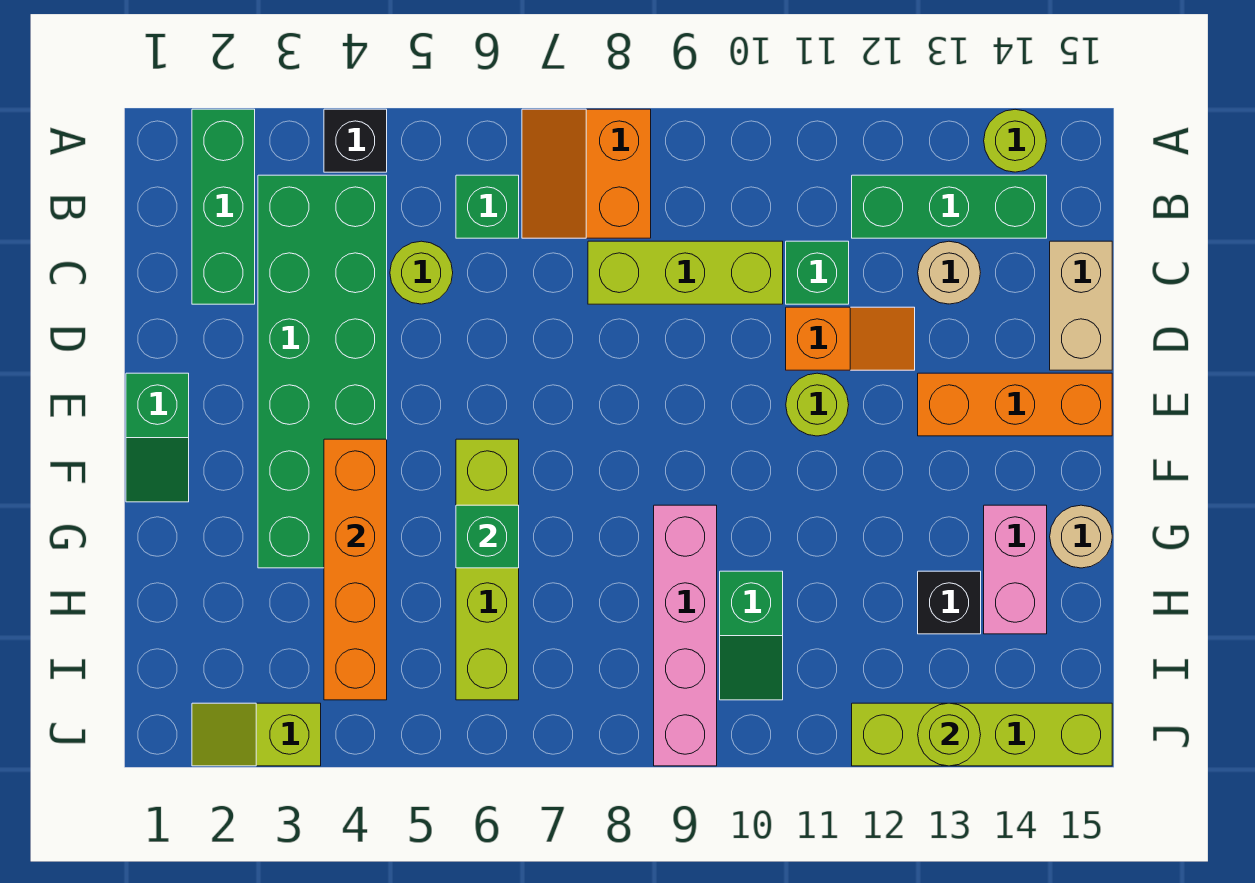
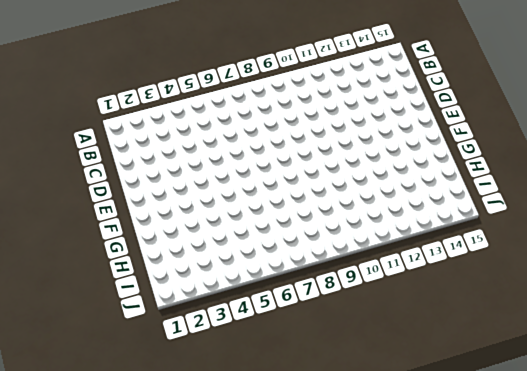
none -> green brick A2:C2 level 1
none -> black brick A4 level 1
none -> orange slope A7:B8 level 1 top 8

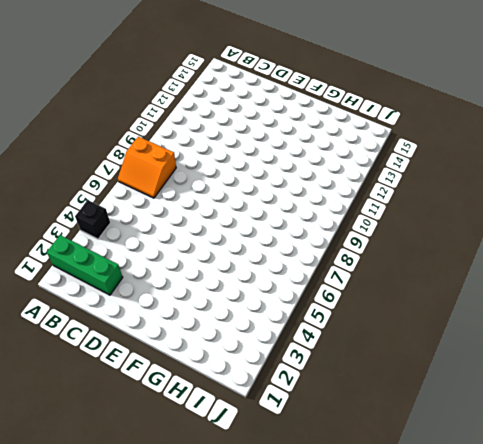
none -> lime round brick A14 level 1
none -> green brick B3:G4 level 1
none -> green brick B6 level 1

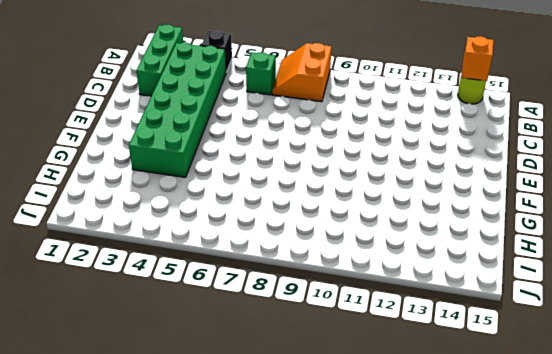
orange brick A14 level 2 -> none
none -> green brick B12:B14 level 1
none -> lime round brick C5 level 1
none -> lime brick C8:C10 level 1

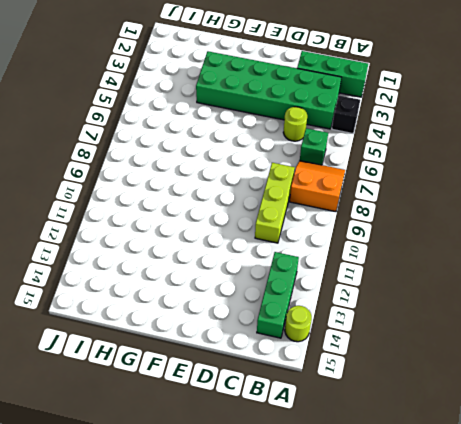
none -> green brick C11 level 1
none -> tan round brick C13 level 1
none -> tan brick C15:D15 level 1

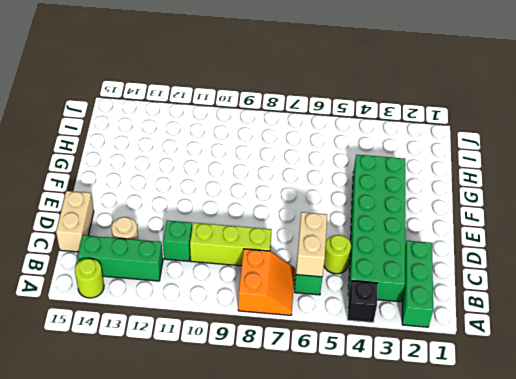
tan brick B6:C6 level 2 -> none
none -> orange slope D11:D12 level 1 top 11
none -> green slope E1:F1 level 1 top E
none -> lime round brick E11 level 1

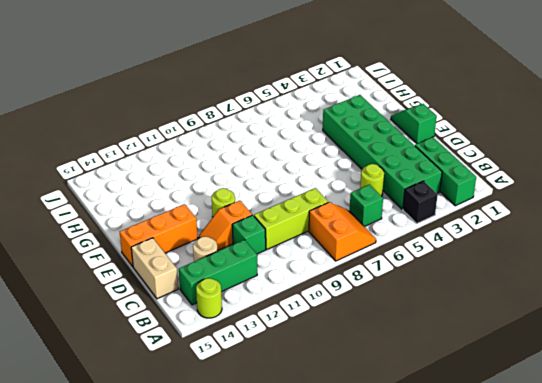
none -> lime brick F6:I6 level 1
none -> pink brick G9:J9 level 1
none -> pink brick G14:H14 level 1

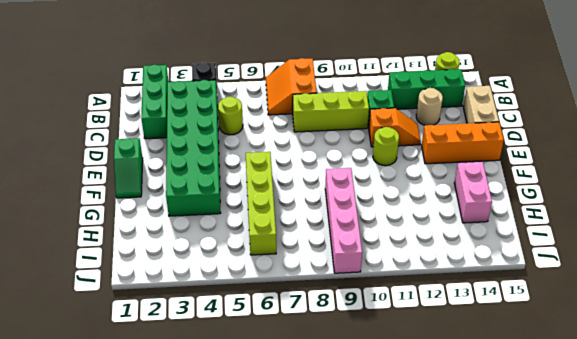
none -> green brick B6 level 1
none -> tan round brick G15 level 1
none -> green slope H10:I10 level 1 top H

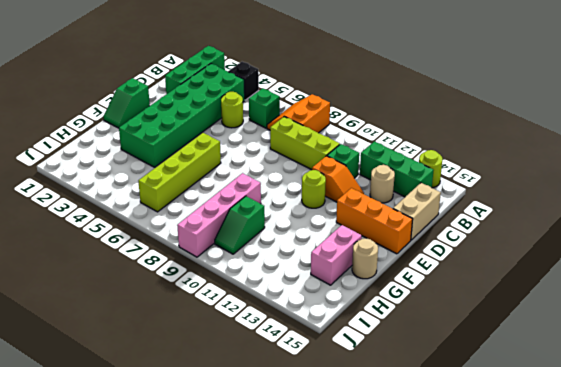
none -> black brick H13 level 1
none -> lime slope J2:J3 level 1 top 3
none -> lime brick J12:J15 level 1

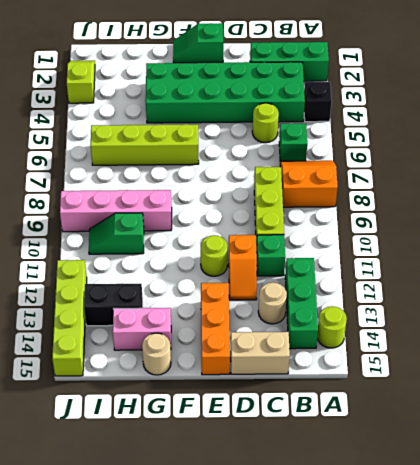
black brick H13:I13 level 1 -> black brick H13 level 1
none -> orange brick F4:I4 level 2
none -> green brick G6 level 2
none -> lime round brick J13 level 2

